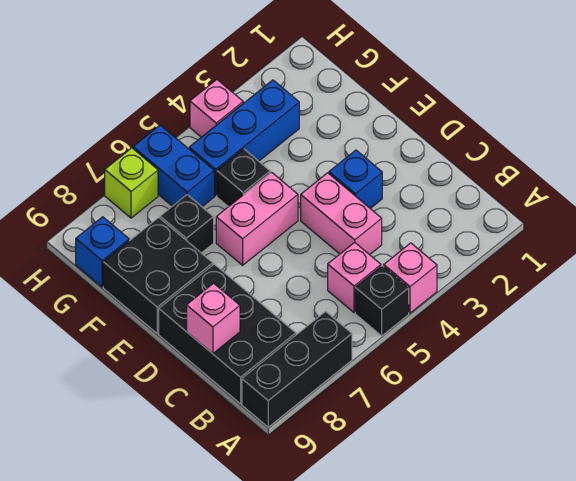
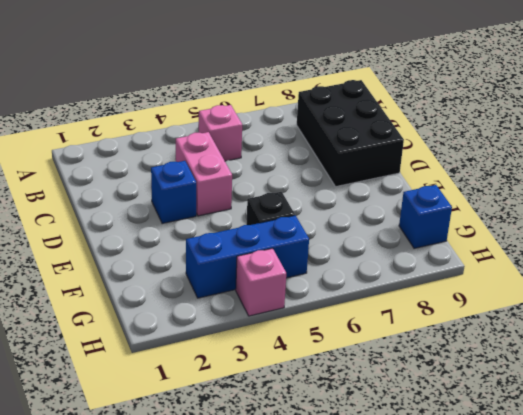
none -> pink brick A4 level 1
none -> black brick A5 level 1
none -> black brick A7:A9 level 1

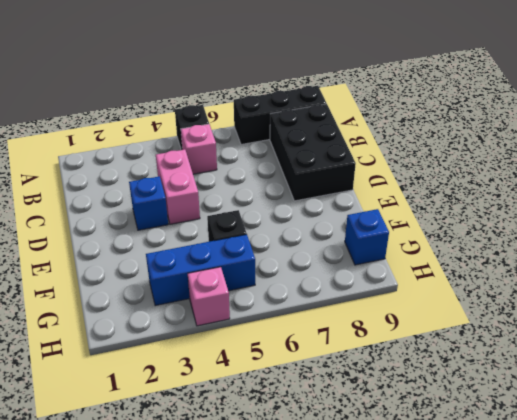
none -> pink brick A4 level 1
none -> pink brick E5:E6 level 1
none -> black brick E8:F9 level 1

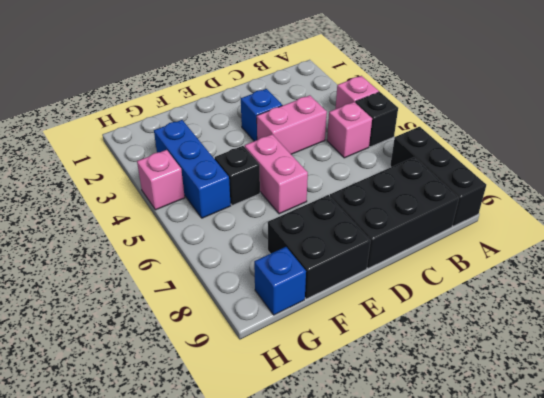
none -> black brick F7 level 1
none -> blue brick G6:H6 level 1
none -> lime brick H7 level 1

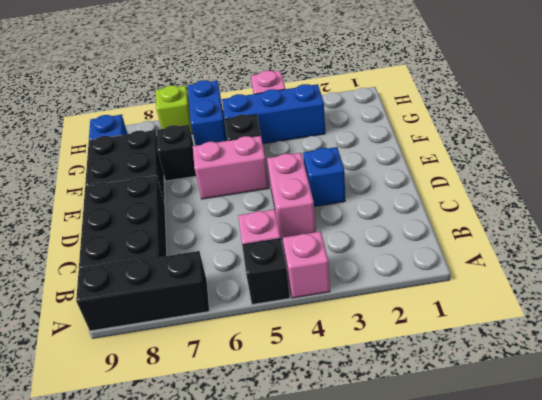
none -> pink brick C9 level 2

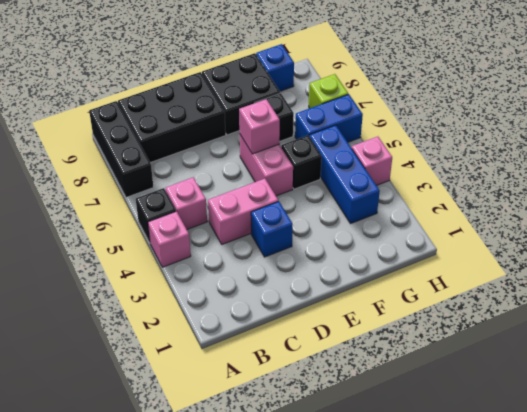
pink brick E6 level 2 -> pink brick C9 level 2

